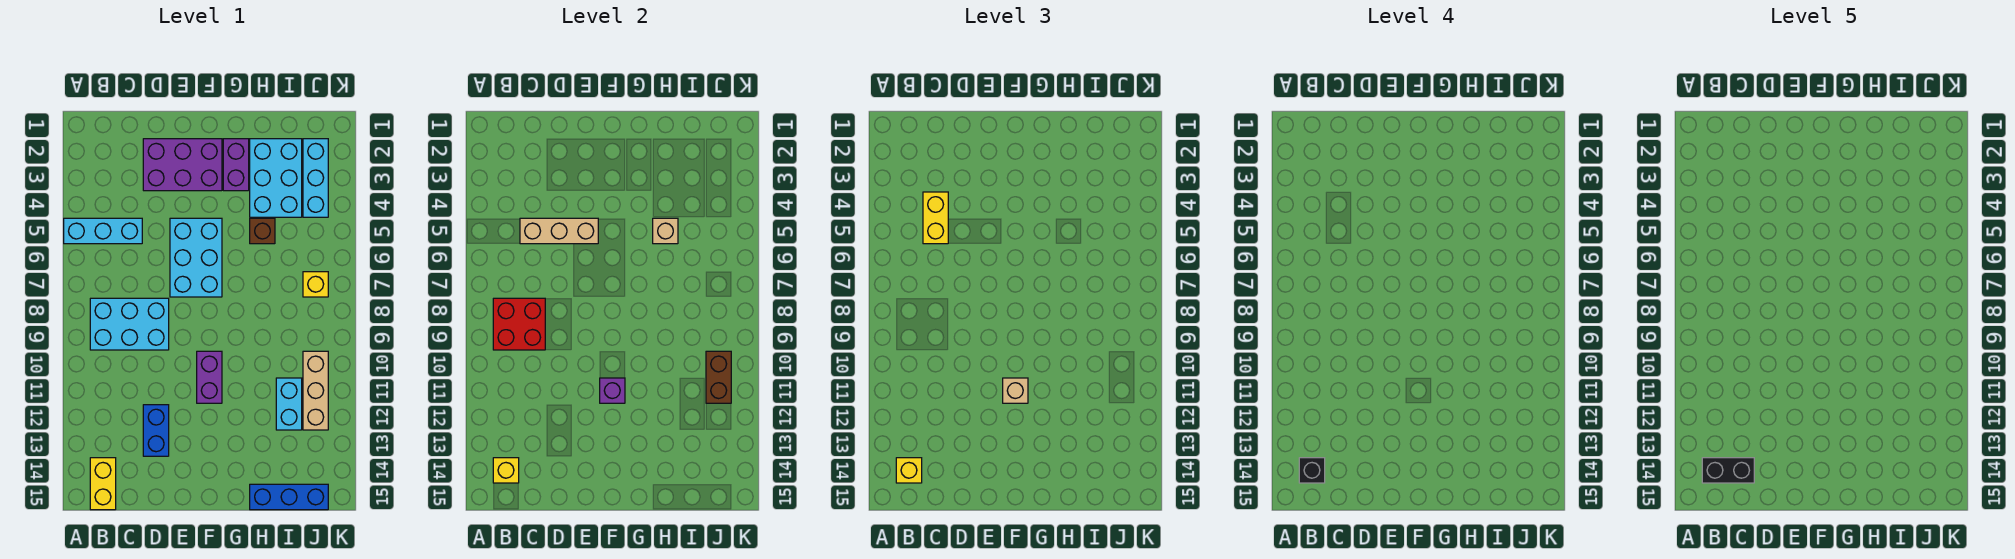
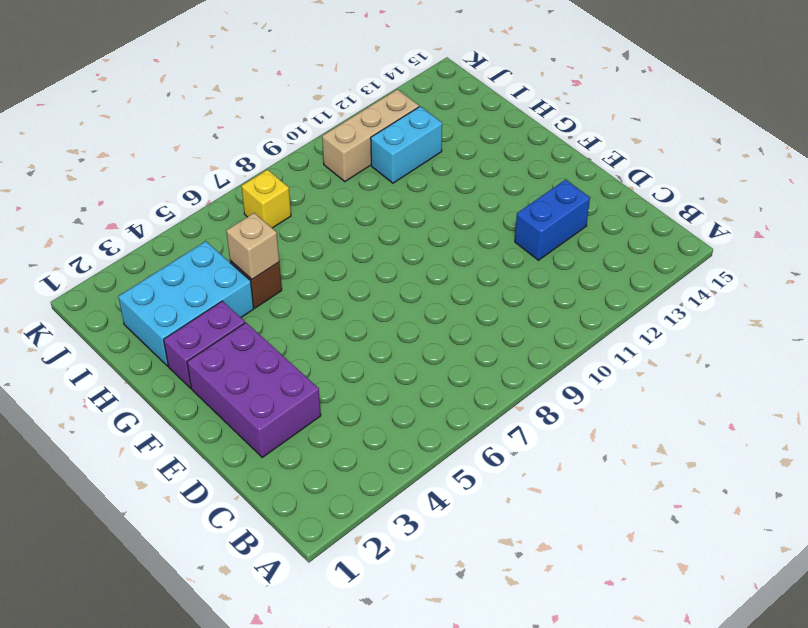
none -> cyan brick A5:C5 level 1
none -> cyan brick B8:D9 level 1
none -> yellow brick B14:B15 level 1

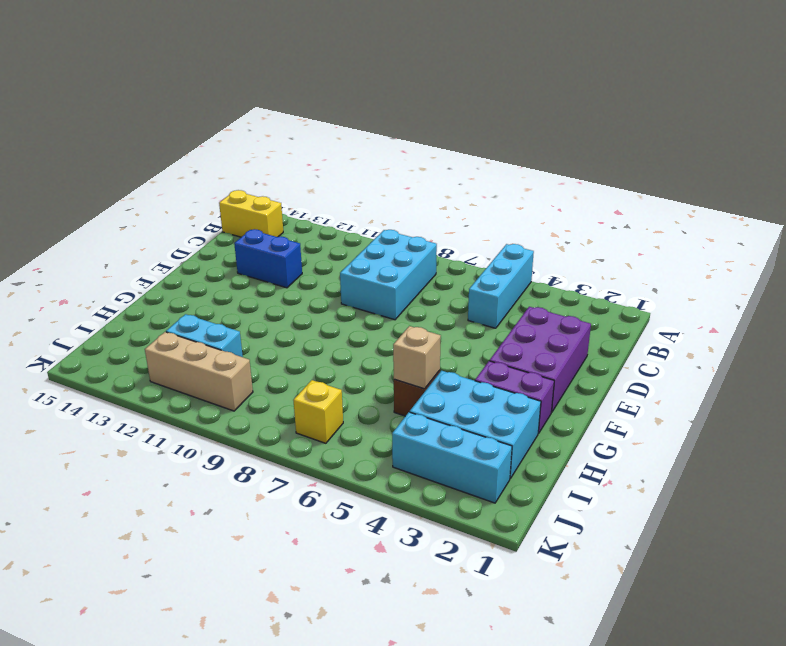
none -> cyan brick E5:F7 level 1
none -> purple brick F10:F11 level 1
none -> blue brick H15:J15 level 1

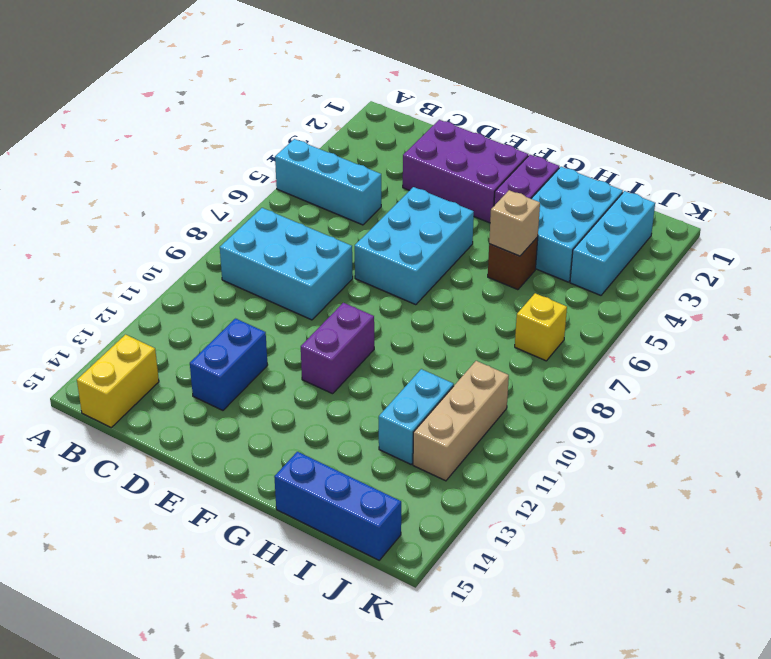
none -> red brick B8:C9 level 2
none -> yellow brick B14 level 2
none -> tan brick C5:E5 level 2

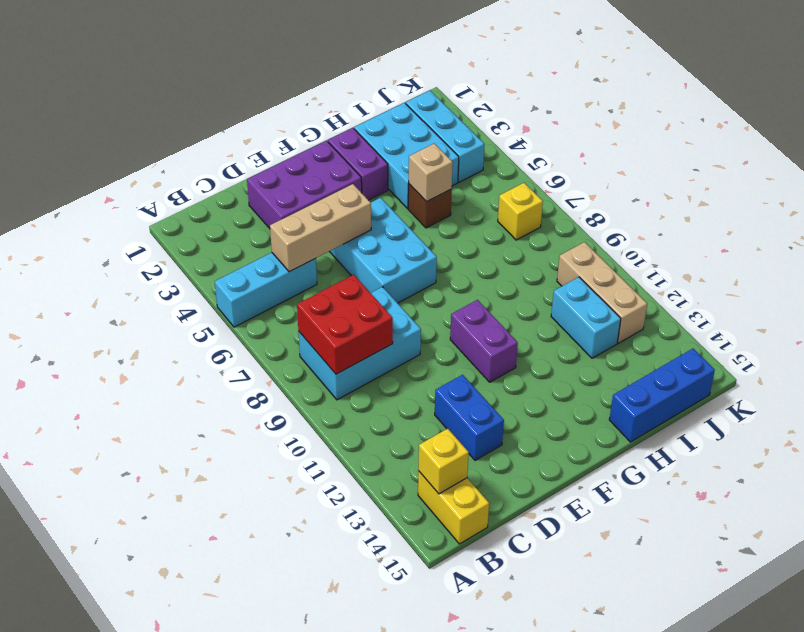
none -> purple brick F11 level 2
none -> brown brick J10:J11 level 2
none -> yellow brick B14 level 3

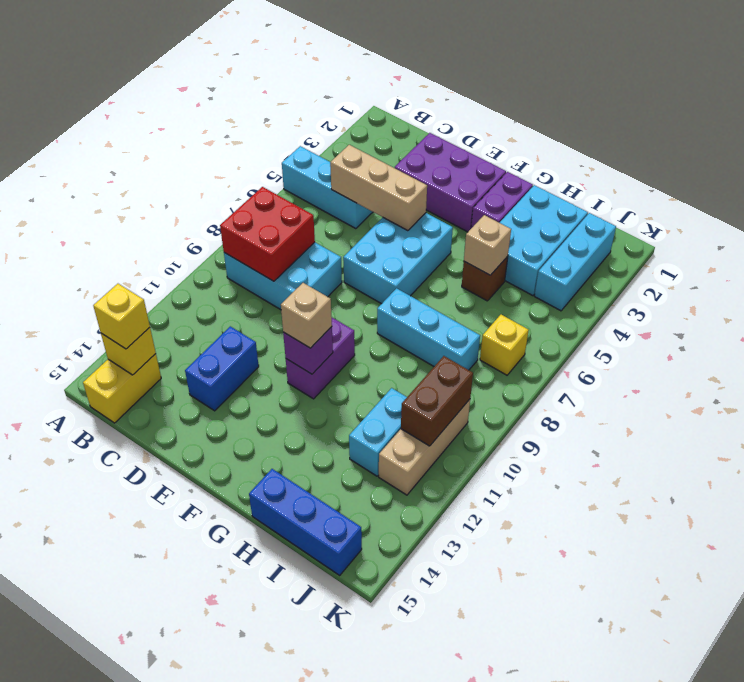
cyan brick G8:I8 level 1 -> none
none -> yellow brick C4:C5 level 3
none -> black brick B14 level 4
none -> black brick B14:C14 level 5

